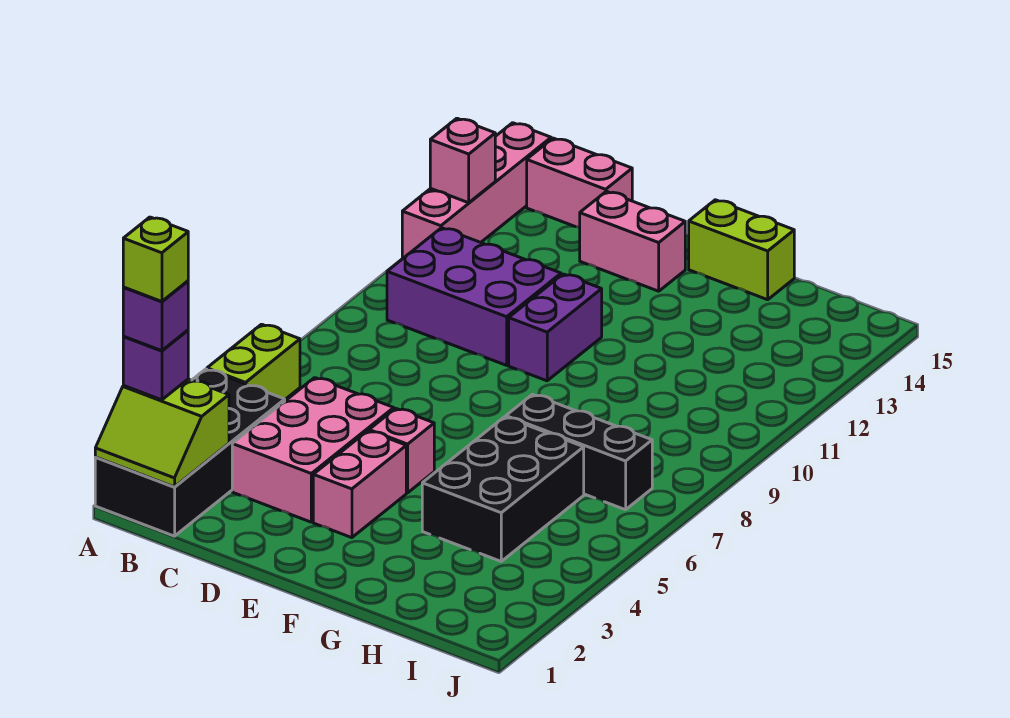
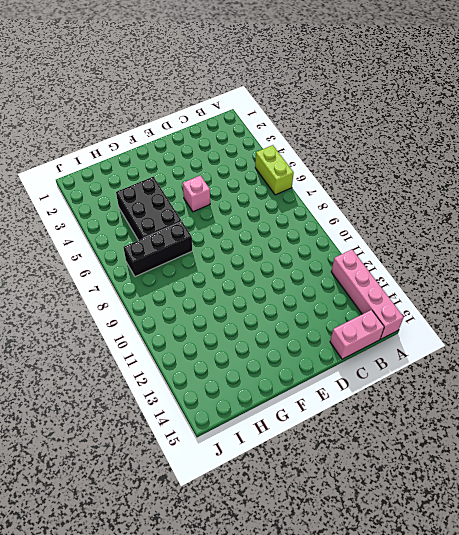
none -> black brick A1:B4 level 1
none -> purple brick B10:D11 level 1
none -> pink brick C3:D5 level 1

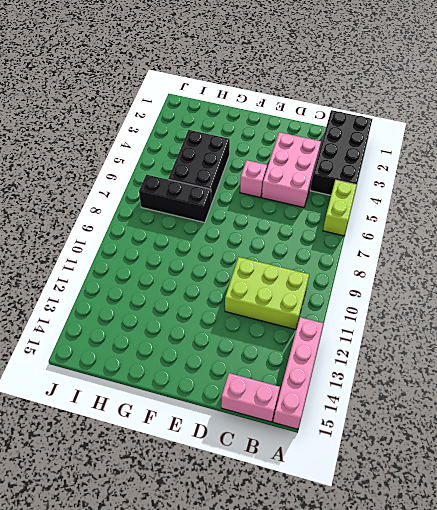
lime brick B10:D11 level 1 -> purple brick B10:D11 level 1
none -> pink brick D14:E14 level 1
none -> pink brick E3:E4 level 1
none -> purple brick E10:E11 level 1

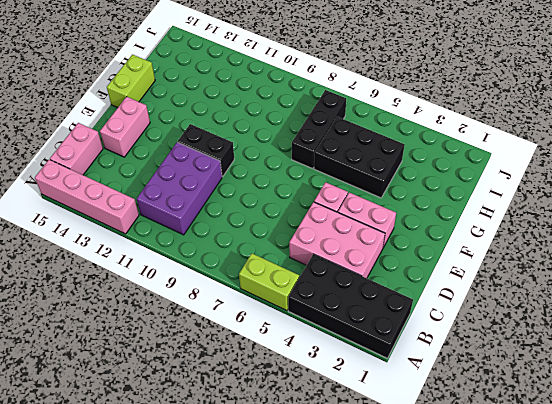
black brick E10:E11 level 1 -> purple brick E10:E11 level 1
none -> lime slope A1:B2 level 2 top 2
none -> pink brick A13 level 2
none -> purple brick A2 level 3

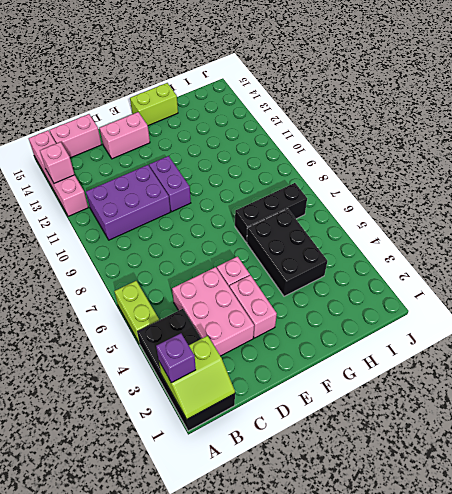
none -> purple brick A2 level 4
none -> lime brick A2 level 5

